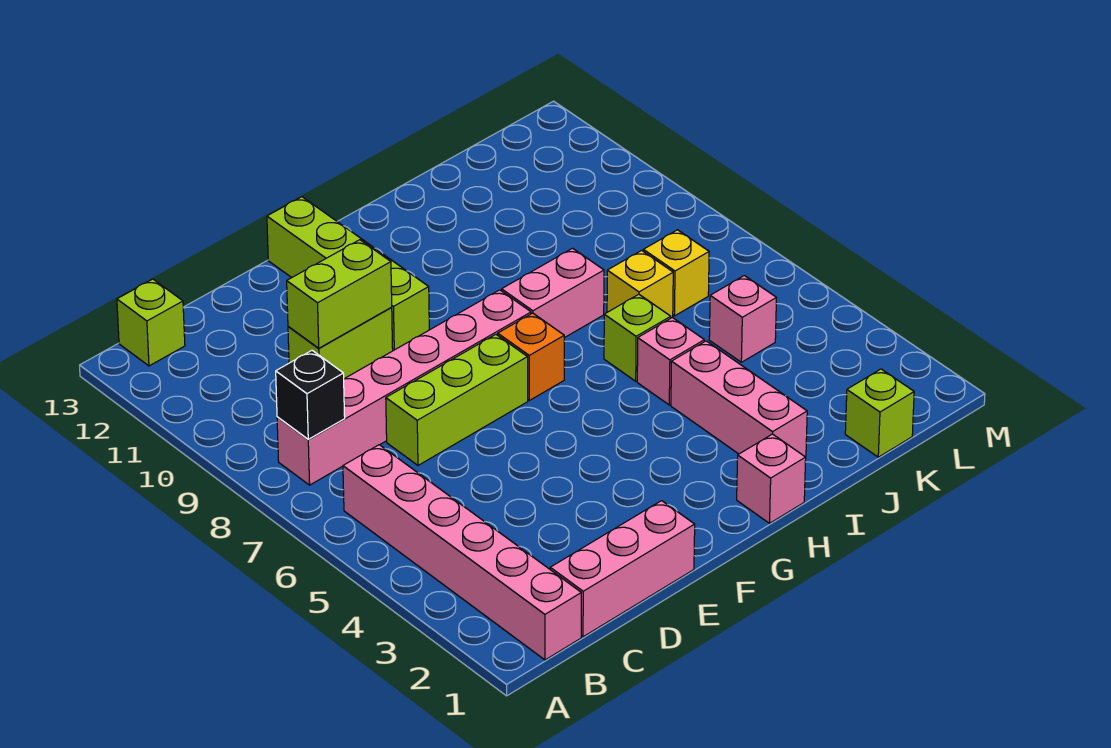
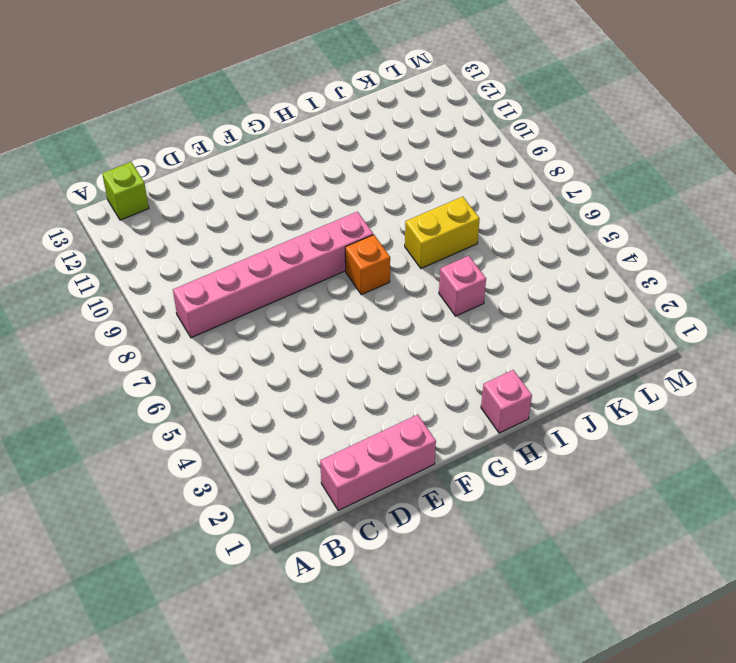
yellow brick I7:J7 level 1 -> yellow brick J7 level 1
none -> pink brick B1:B6 level 1
none -> lime brick D7:F7 level 1
none -> lime brick D10:E10 level 1

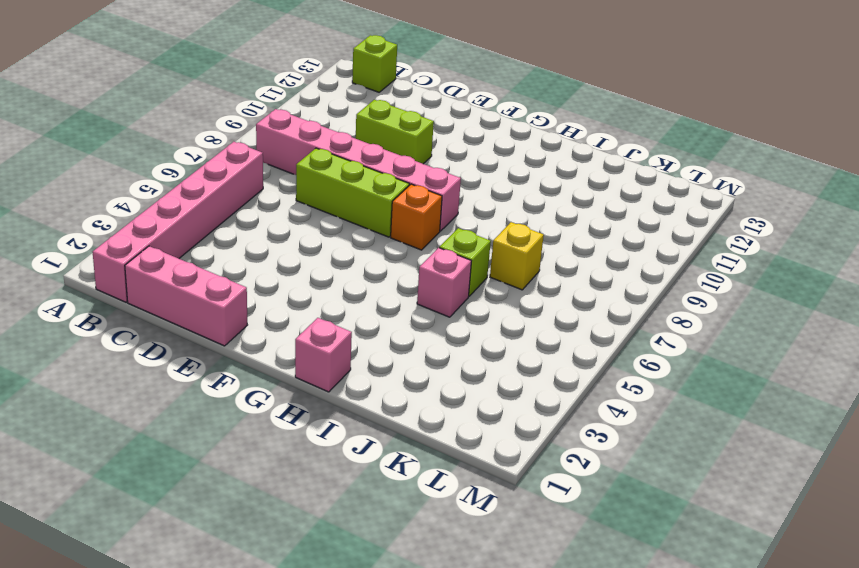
none -> lime brick F10:F13 level 1
none -> pink brick H8:I8 level 1
none -> pink brick I2:I4 level 1

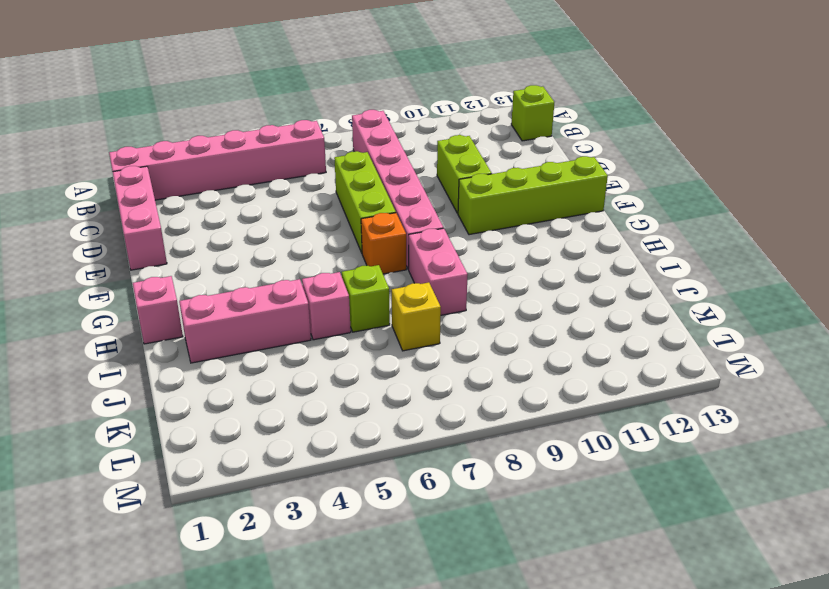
none -> lime brick K1 level 1
none -> pink brick K5 level 1
none -> yellow brick K7 level 1

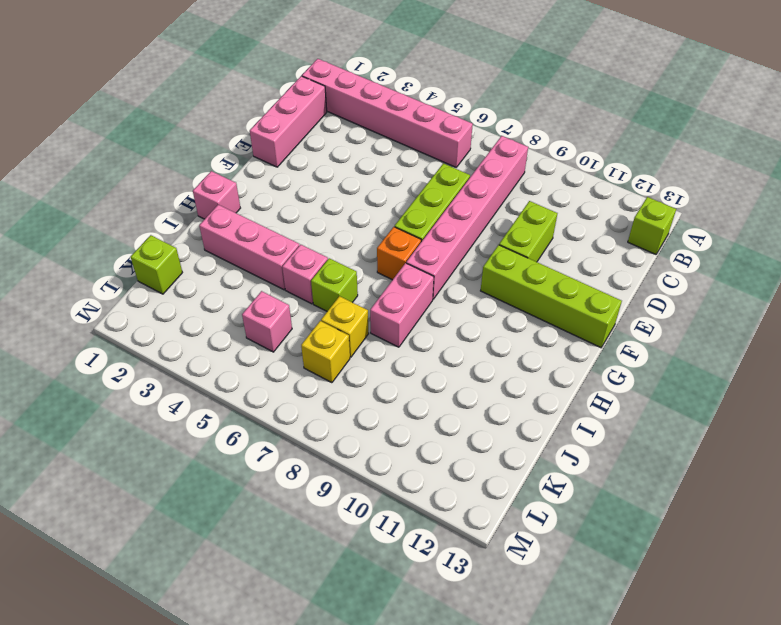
none -> black brick B8 level 2
none -> lime brick D10:E10 level 2

